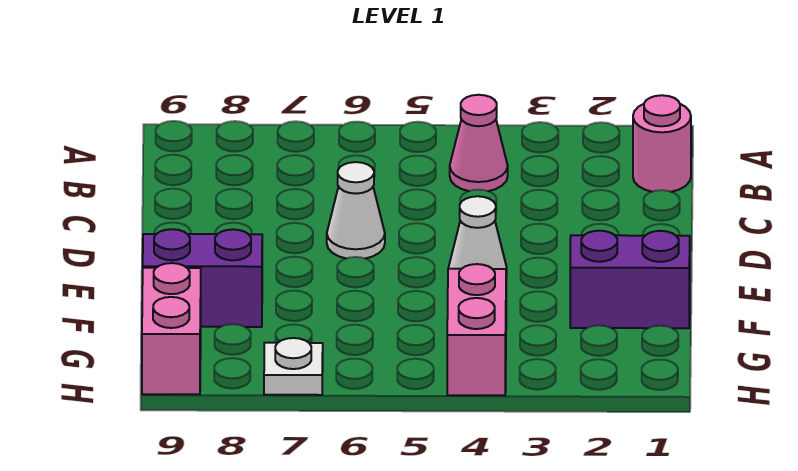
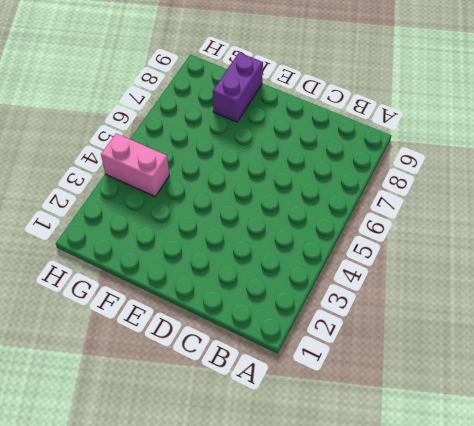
none -> pink round brick B1 level 1
none -> pink cone B4 level 1

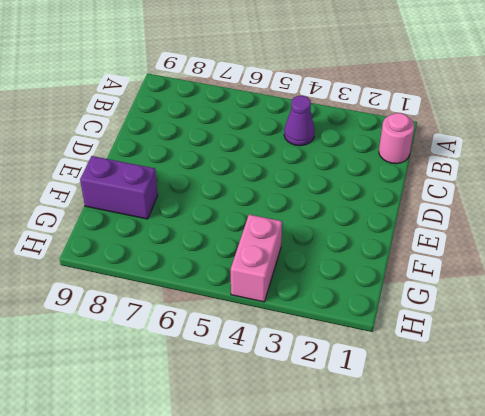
purple cone B4 level 1 -> pink cone B4 level 1
none -> white cone D6 level 1
none -> white cone E4 level 1

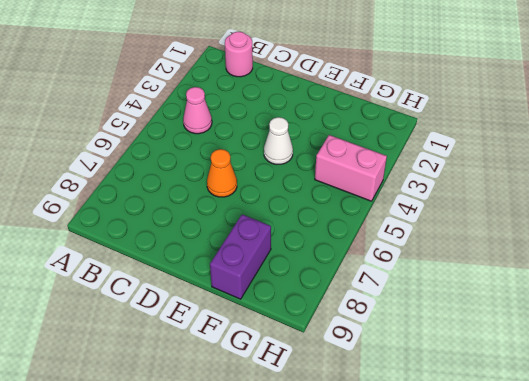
orange cone D6 level 1 -> white cone D6 level 1
none -> purple brick F1:F2 level 1
none -> pink brick G9:H9 level 1

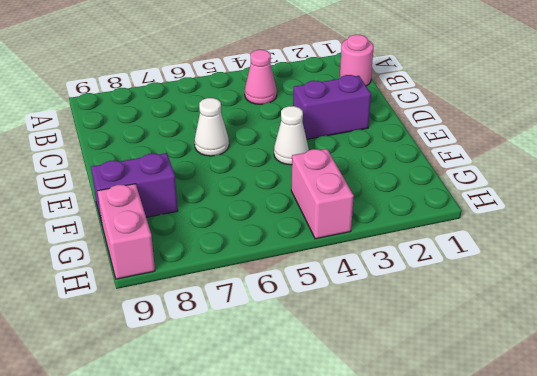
purple brick D2:D3 level 1 -> purple brick F1:F2 level 1
none -> white plate H7 level 1

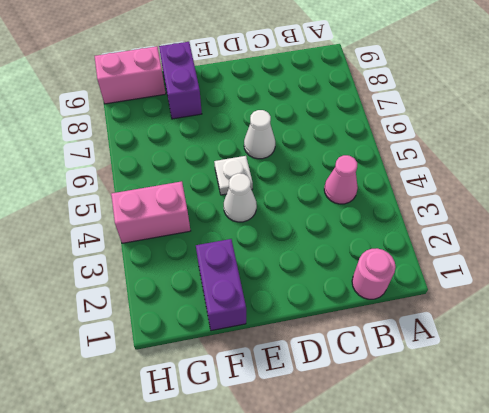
white plate E5 level 1 -> white plate H7 level 1

